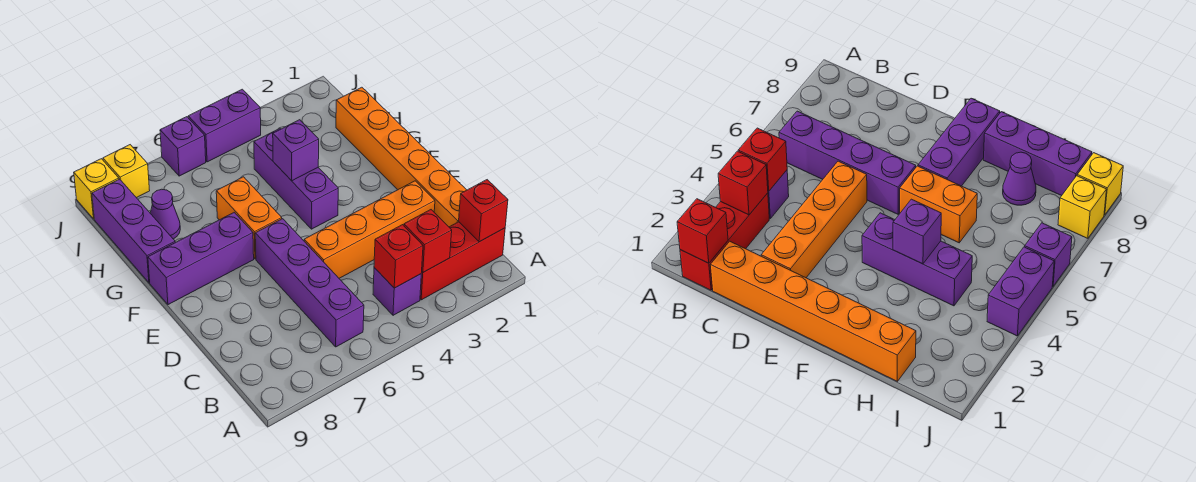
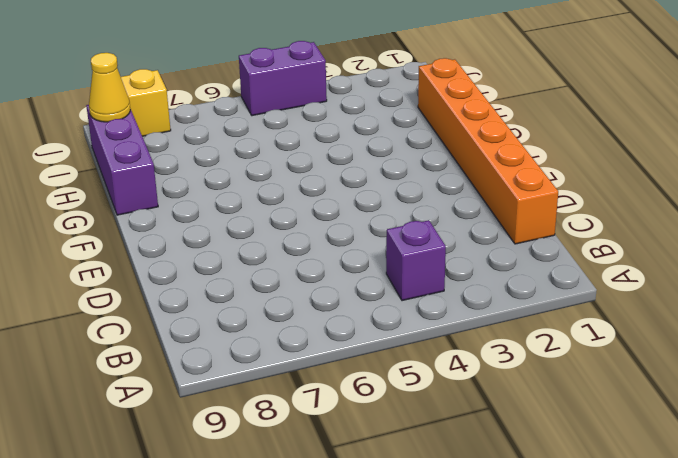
yellow cone I9 level 2 -> none
none -> red brick B1:B3 level 1
none -> purple brick B6:E6 level 1
none -> orange brick D2:D5 level 1

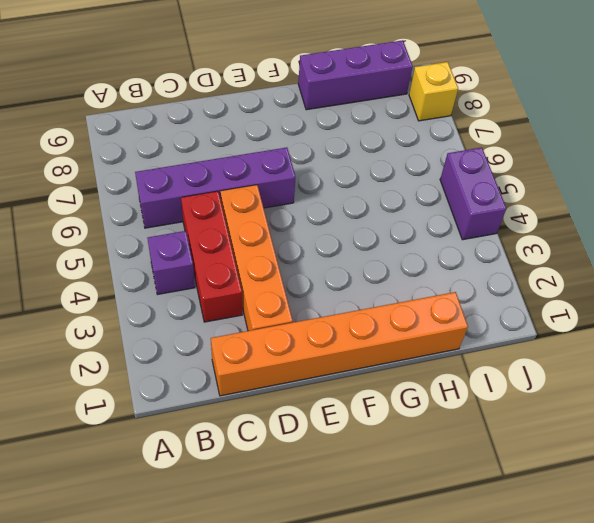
red brick C3:C5 level 1 -> red brick B1:B3 level 1
none -> purple brick F4:H4 level 1
none -> orange brick F6:G6 level 1
none -> purple brick F7:F9 level 1

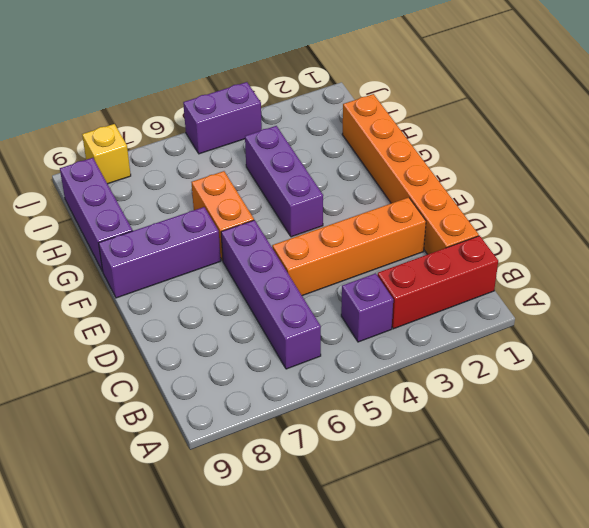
none -> purple cone H8 level 1
none -> purple brick J6 level 1
none -> yellow brick J9 level 1

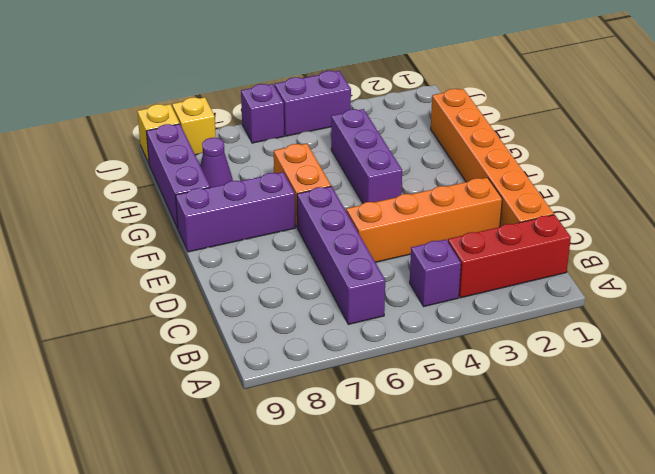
none -> red brick B1 level 2
none -> red brick B3 level 2
none -> red brick B4 level 2

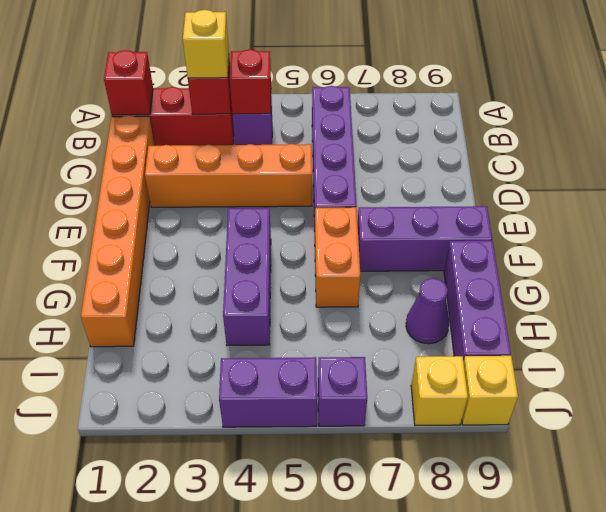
yellow brick B3 level 3 -> none
none -> purple brick G4 level 2

